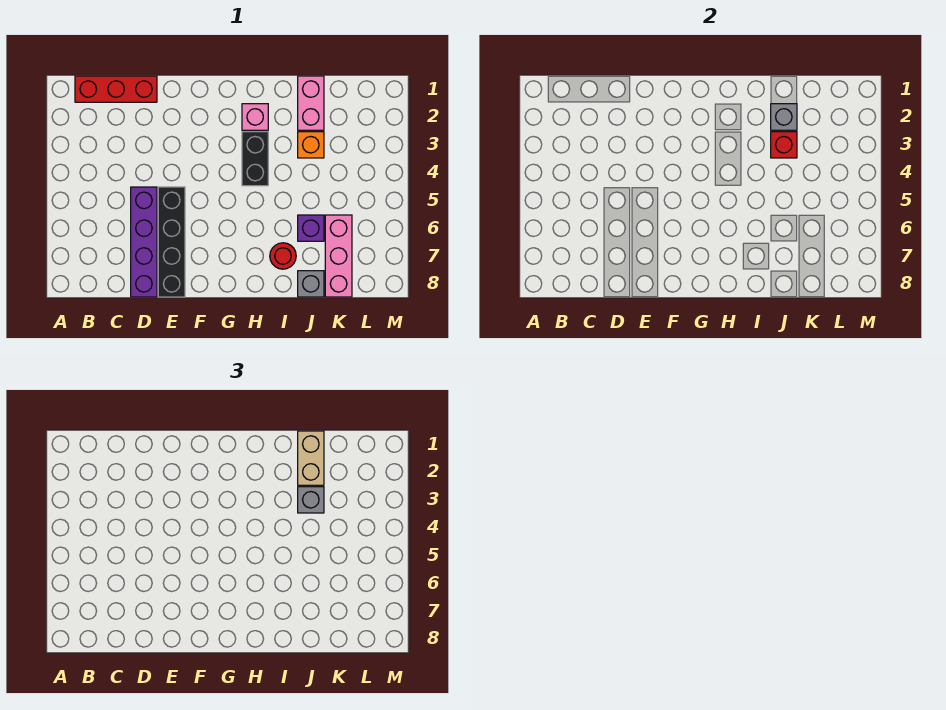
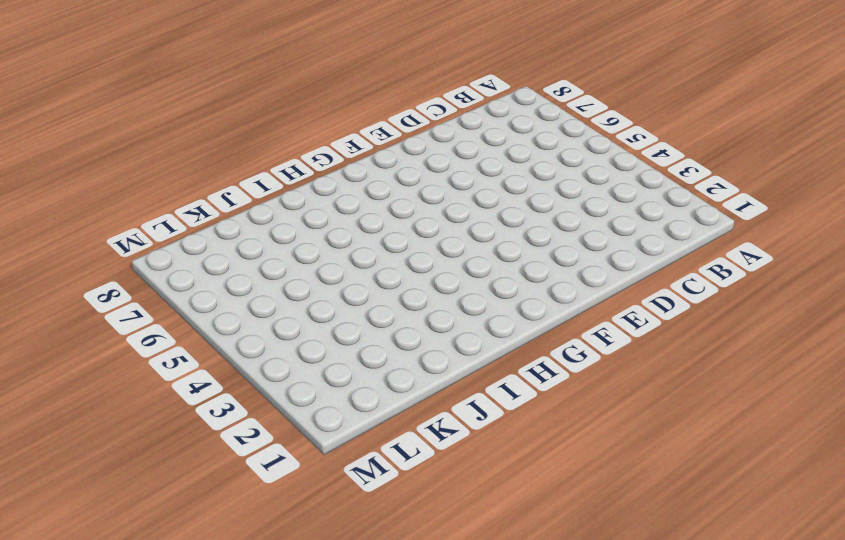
none -> red brick B1:D1 level 1
none -> purple brick D5:D8 level 1
none -> black brick E5:E8 level 1

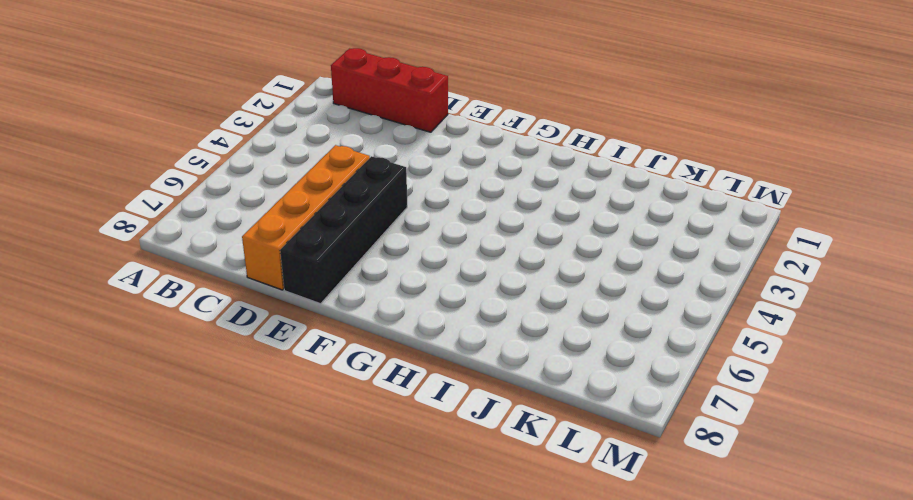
orange brick D5:D8 level 1 -> purple brick D5:D8 level 1
none -> pink brick H2 level 1
none -> black brick H3:H4 level 1
none -> red round brick I7 level 1

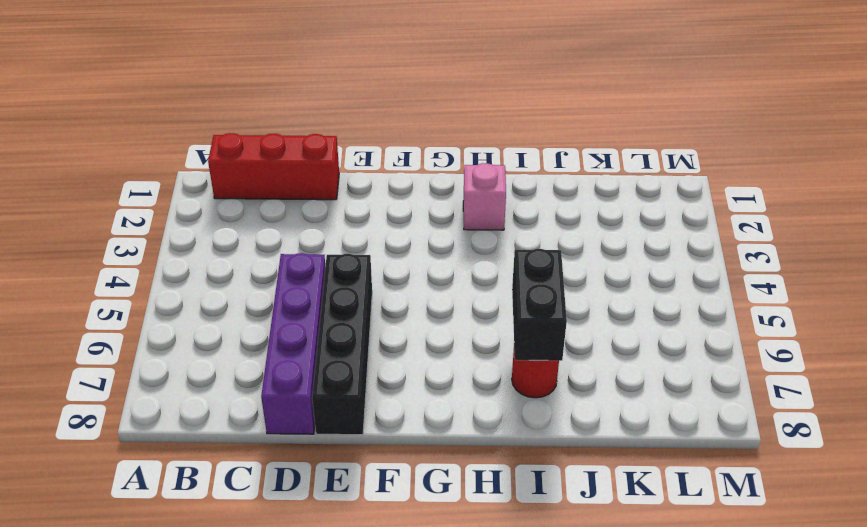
black brick I6:I7 level 2 -> black brick H3:H4 level 1
none -> pink brick J1:J2 level 1
none -> orange brick J3 level 1
none -> purple brick J6 level 1

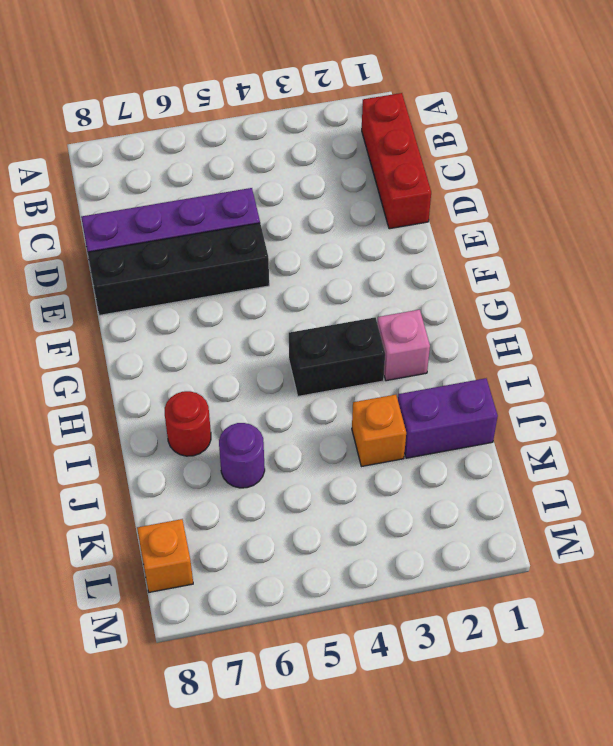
purple brick J1:J2 level 1 -> pink brick J1:J2 level 1
purple round brick J6 level 1 -> purple brick J6 level 1
orange brick L8 level 1 -> none
none -> grey brick J8 level 1
none -> pink brick K6:K8 level 1
none -> grey brick J2 level 2

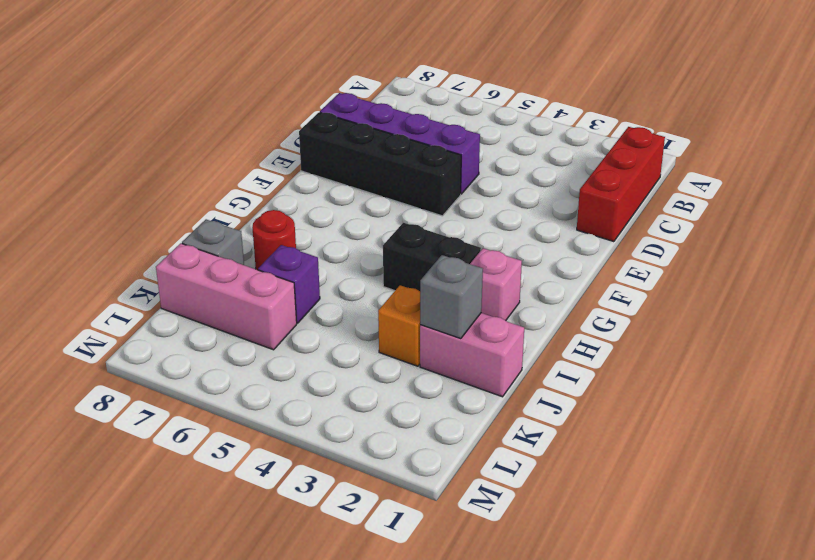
none -> red brick J3 level 2
none -> tan brick J1:J2 level 3
none -> grey brick J3 level 3

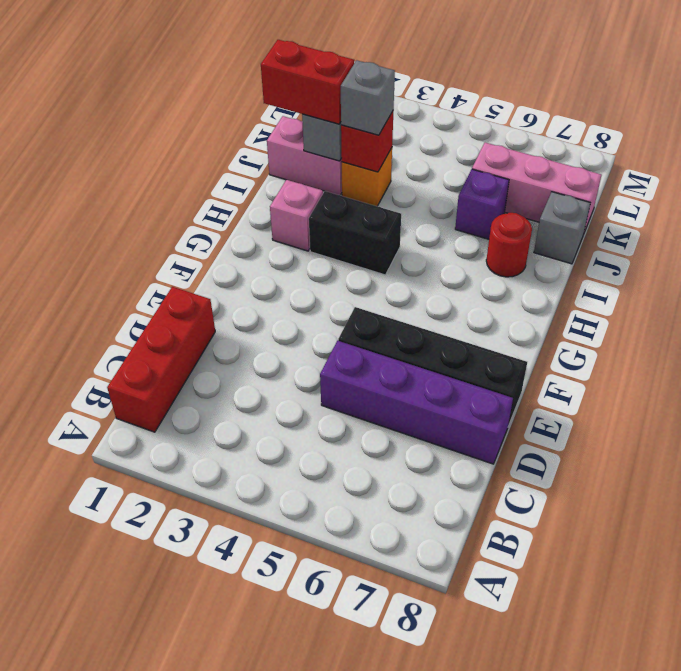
red brick J1:J2 level 3 -> tan brick J1:J2 level 3

